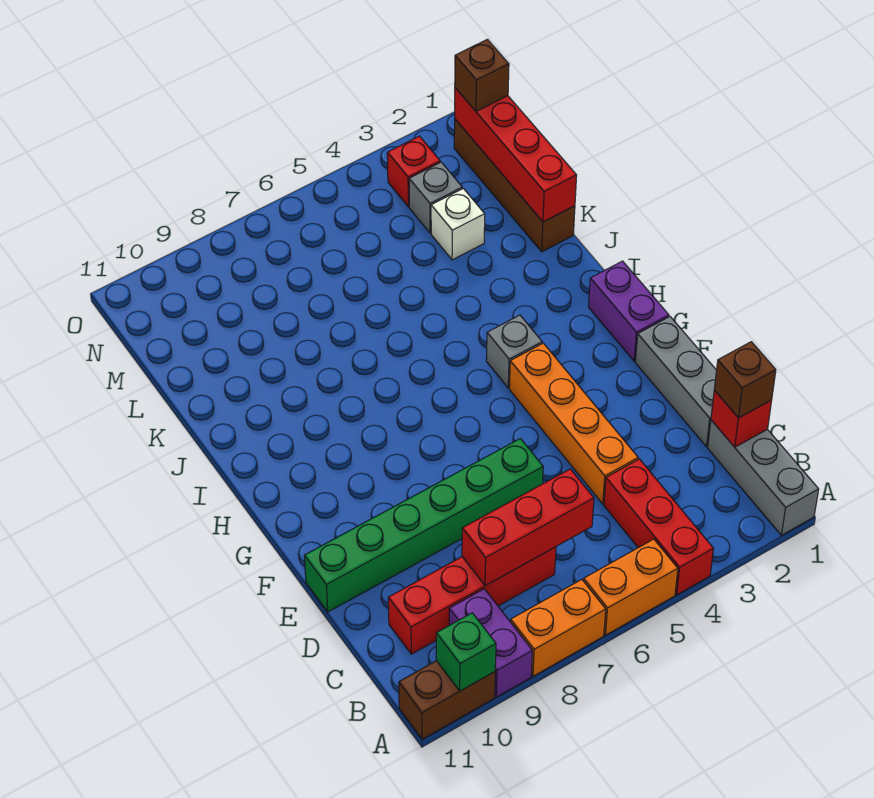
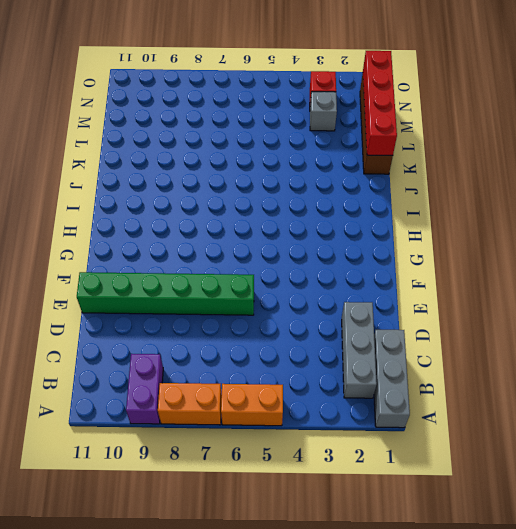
grey brick B2:D2 level 1 -> grey brick D1:F1 level 1
none -> red brick A4:C4 level 1
none -> brown brick A10:A11 level 1
none -> red brick C7:C10 level 1

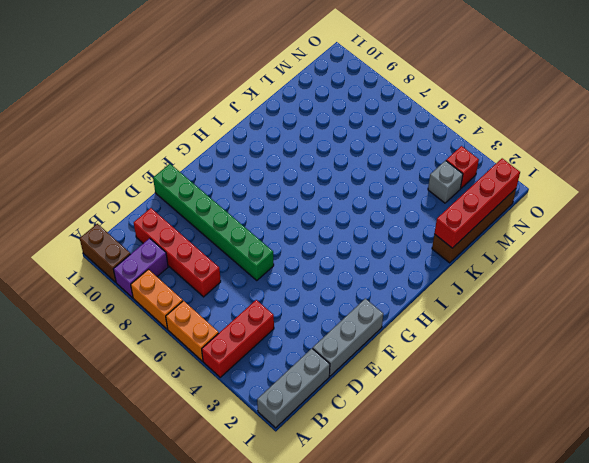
none -> orange brick D4:G4 level 1
none -> purple brick G1:H1 level 1
none -> grey brick H4 level 1

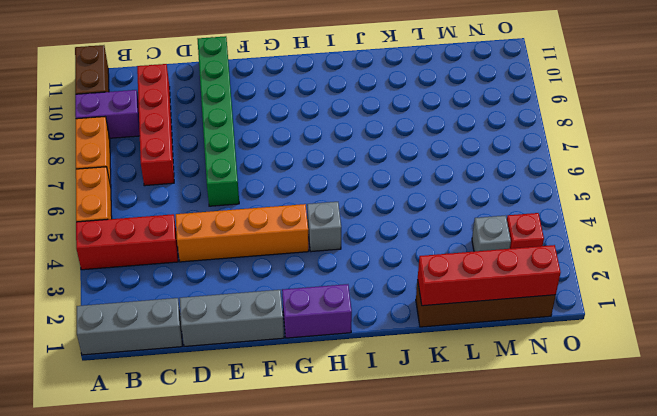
none -> white brick L3 level 1
none -> green brick A10 level 2
none -> red brick C1 level 2

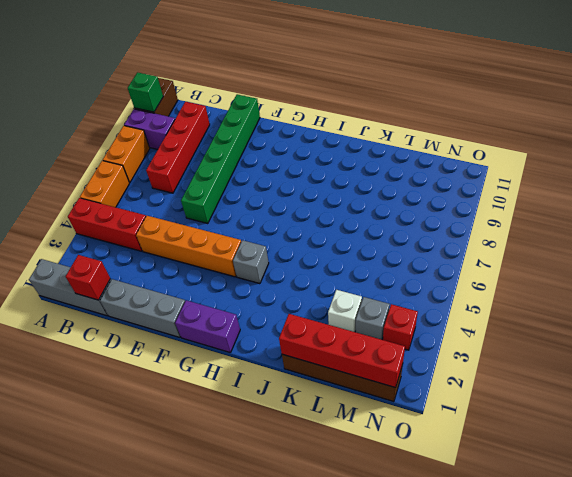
none -> red brick C6:C8 level 2
none -> brown brick C1 level 3
none -> brown brick N1 level 3

